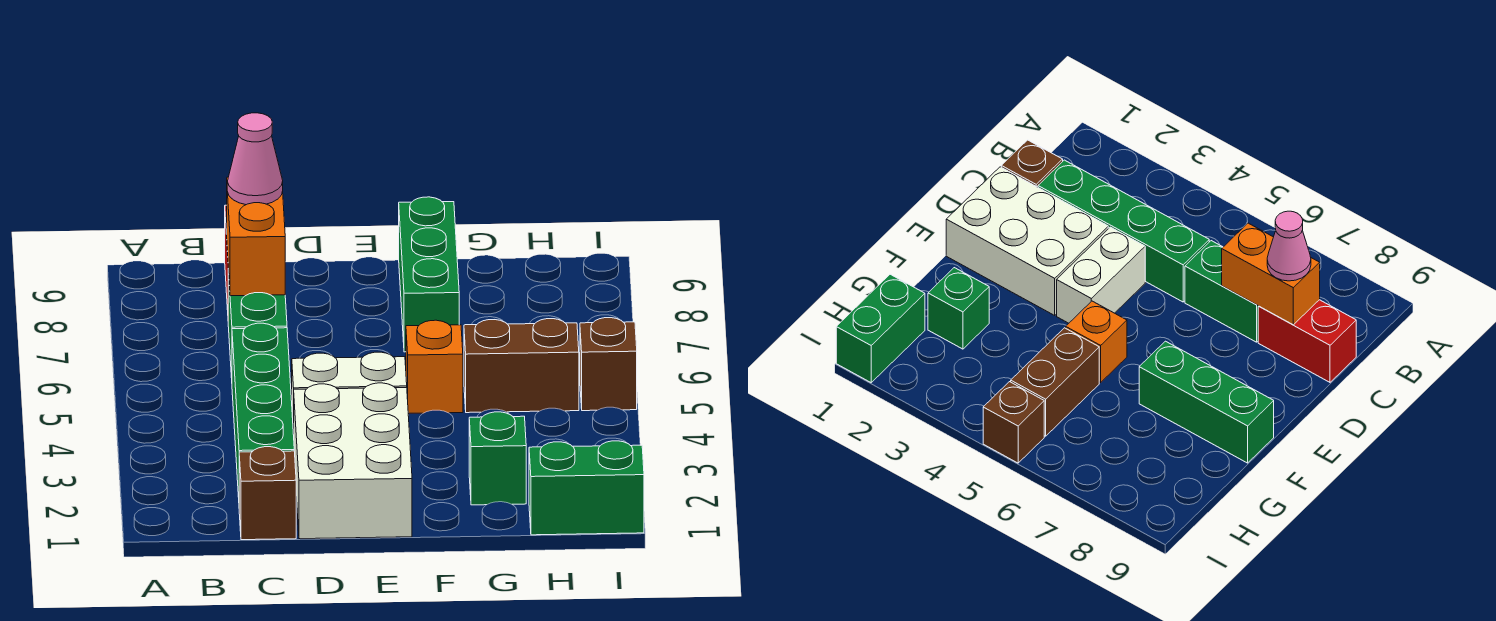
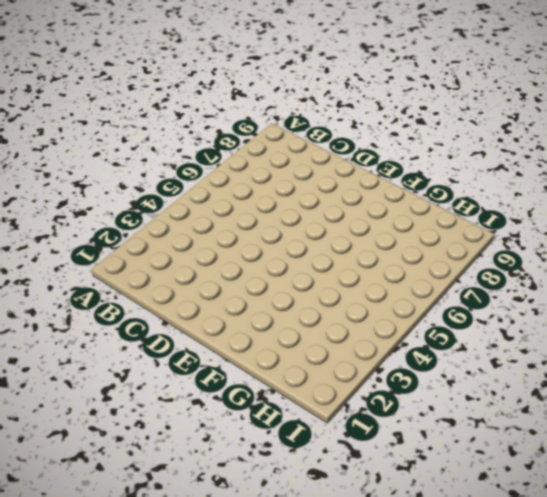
none -> brown brick C1 level 1
none -> green brick C2:C5 level 1
none -> green brick C6:C7 level 1

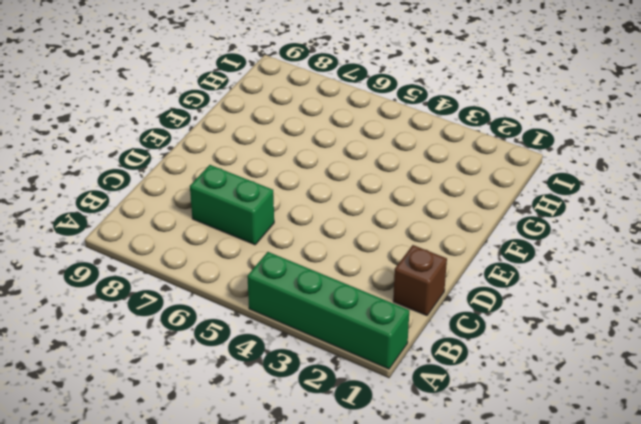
green brick A1:A4 level 1 -> green brick C2:C5 level 1
none -> red brick C8:C9 level 1
none -> white brick D1:E3 level 1
none -> white brick D4:E4 level 1

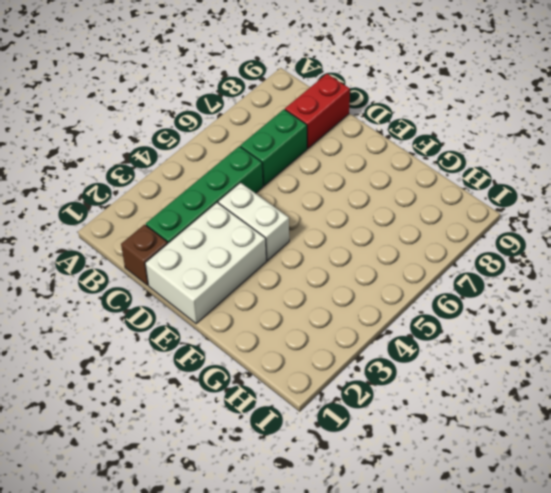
none -> orange brick F5 level 1
none -> green brick F7:F9 level 1
none -> green brick G2 level 1

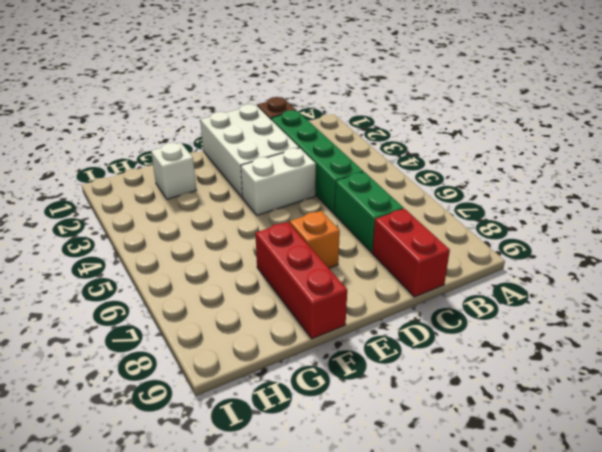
orange brick E7 level 1 -> orange brick F5 level 1
red brick F7:F9 level 1 -> green brick F7:F9 level 1
white brick G2 level 1 -> green brick G2 level 1
none -> brown brick G5:H5 level 1
none -> green brick H1:I1 level 1
none -> brown brick I5 level 1

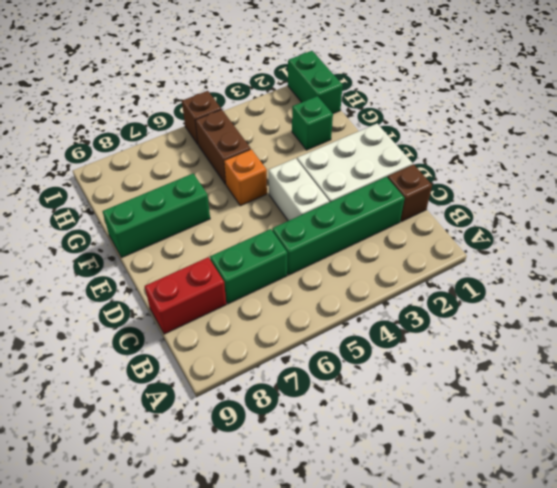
none -> orange brick C7:C8 level 2
none -> pink cone C8 level 3

